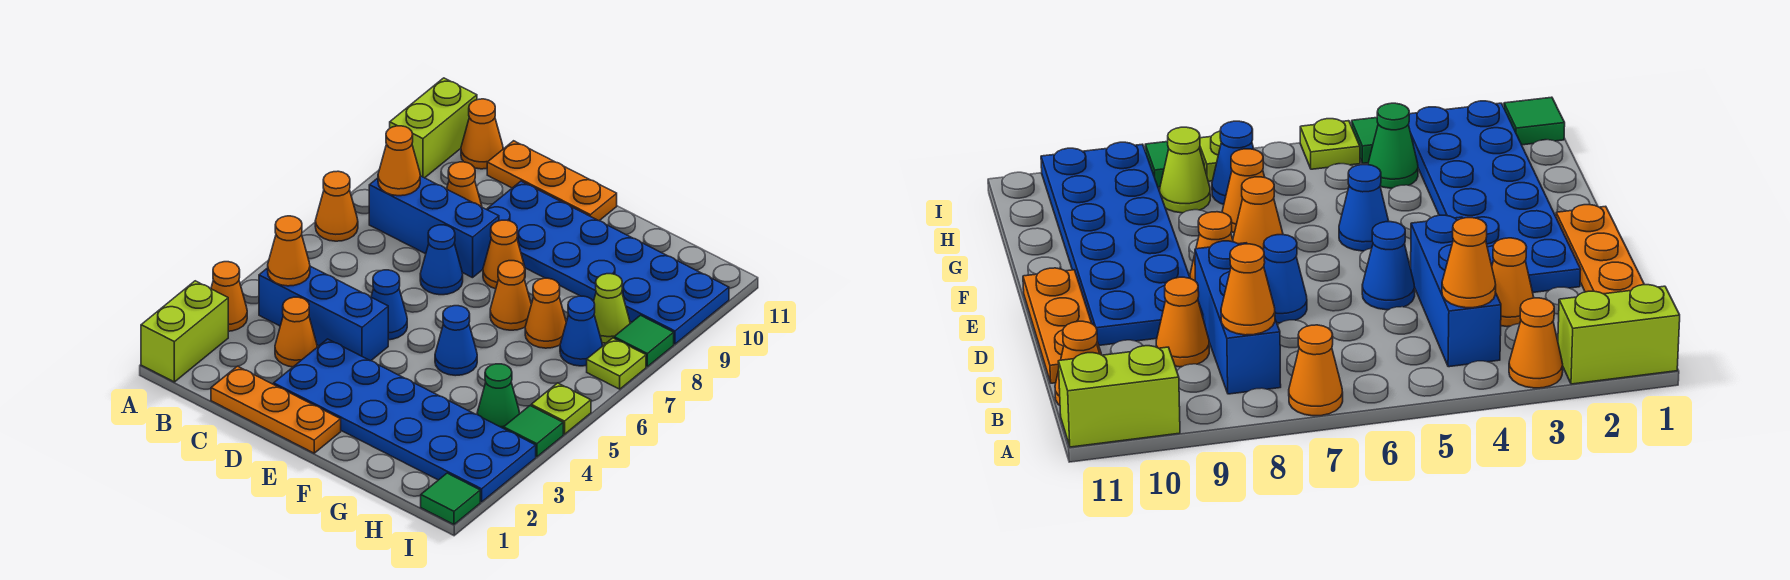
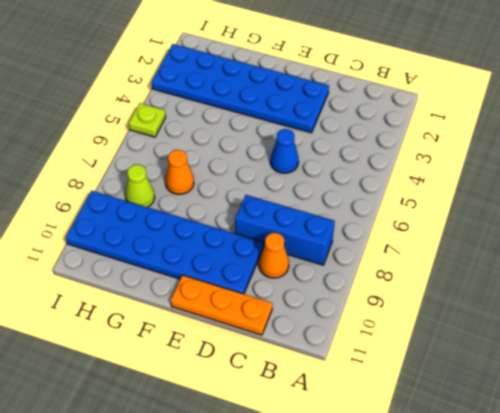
none -> lime brick A1:A2 level 1
none -> orange cone A3 level 1
none -> orange cone A7 level 1

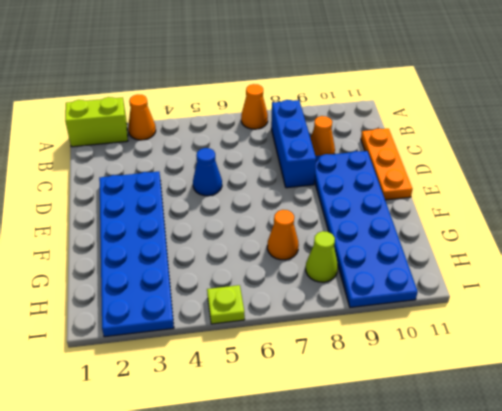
none -> lime brick A10:A11 level 1
none -> blue brick B4:D4 level 1
none -> orange cone B11 level 1

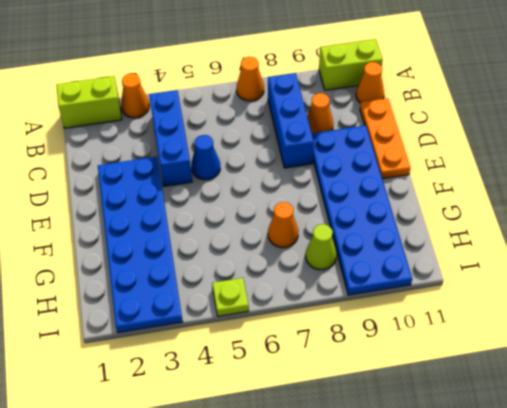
none -> orange plate C1:E1 level 1
none -> orange cone C3 level 1
none -> blue cone D7 level 1

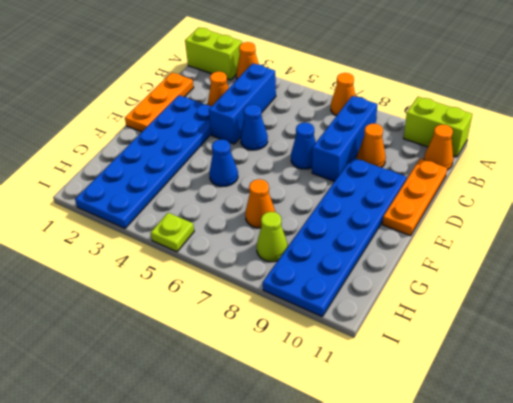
none -> orange cone E8 level 1
none -> orange cone F7 level 1
none -> green cone H4 level 1

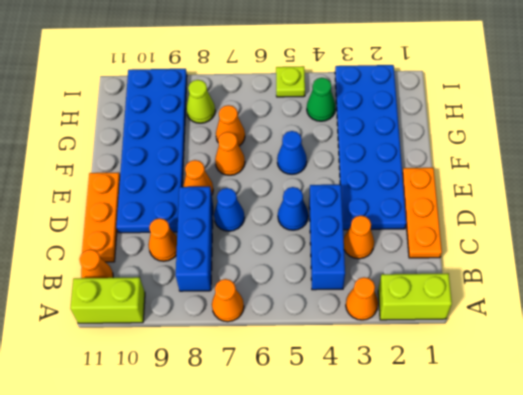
none -> blue cone H7 level 1
none -> green tile I1 level 1
none -> green tile I4 level 1

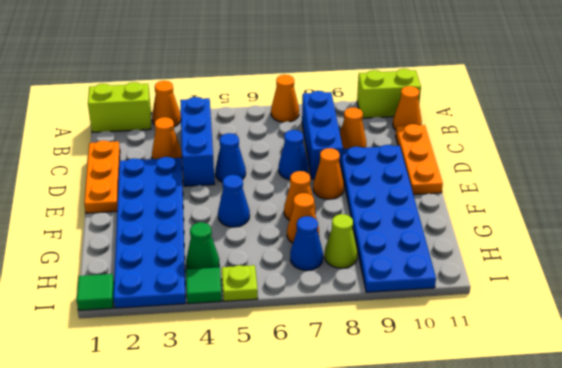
none -> lime plate I7 level 1
none -> green tile I8 level 1
none -> orange cone B4 level 2

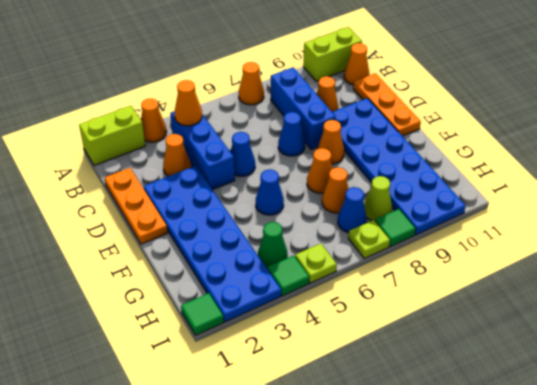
none -> orange cone B8 level 2

